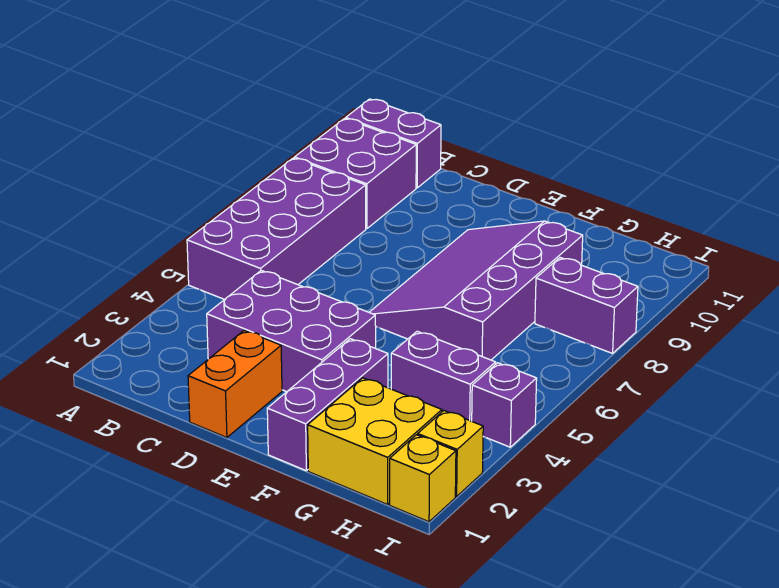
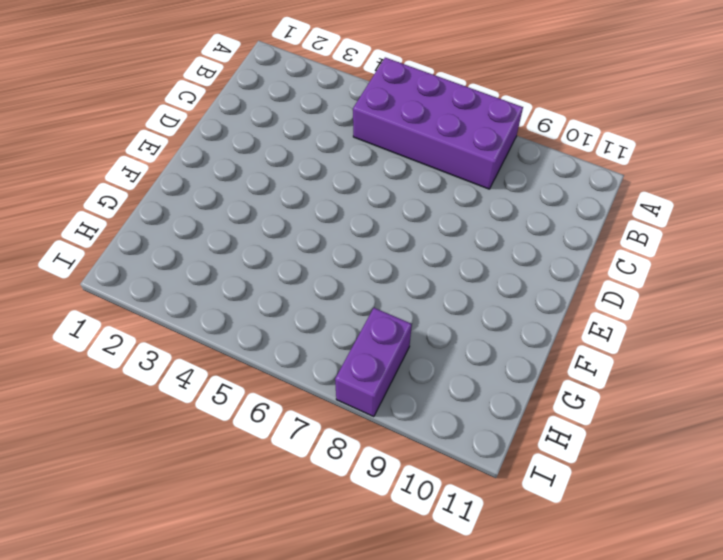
none -> purple brick A9:B10 level 1
none -> purple brick A11:B11 level 1
none -> purple brick C3:E4 level 1

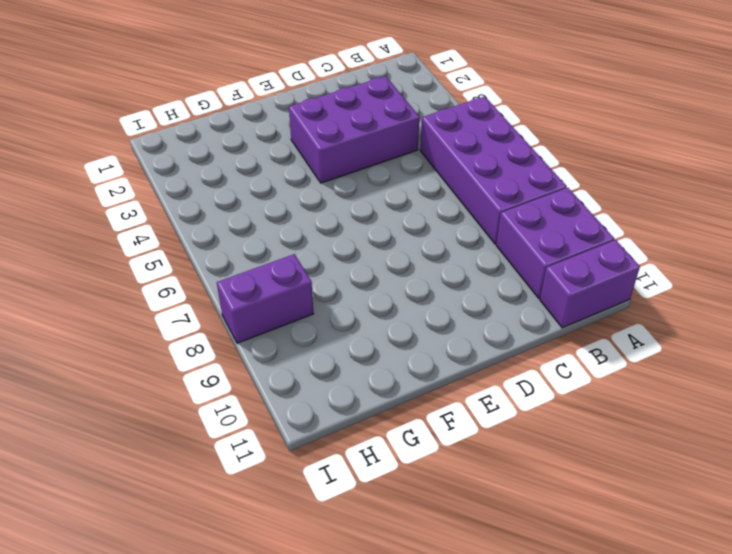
none -> orange brick D1:D2 level 1
none -> purple slope E6:G9 level 1 top G
none -> purple brick F1:F3 level 1

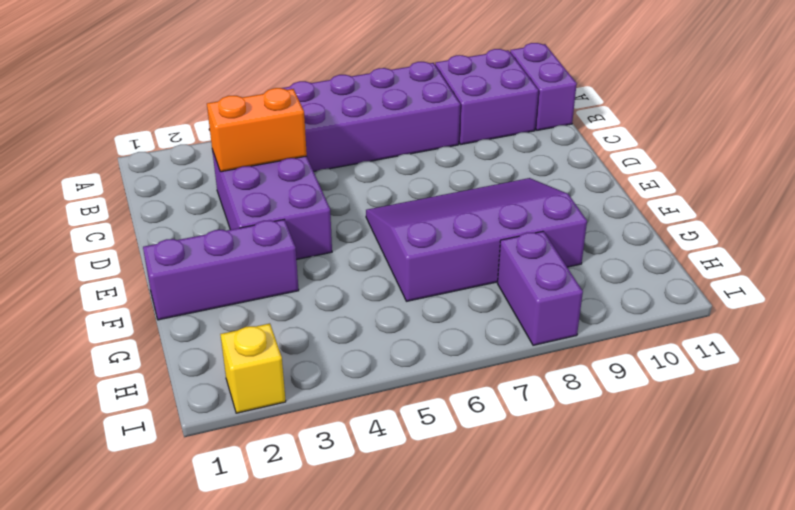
orange brick C3:C4 level 2 -> orange brick D1:D2 level 1
none -> yellow brick G1:H2 level 1
none -> purple brick G4:H4 level 1
none -> yellow brick I1 level 1

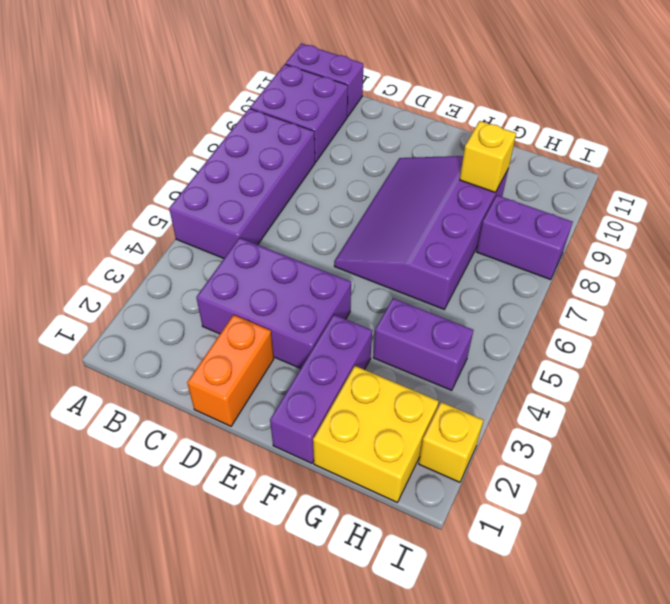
yellow brick G9 level 2 -> yellow brick I1 level 1
none -> purple brick I4 level 1

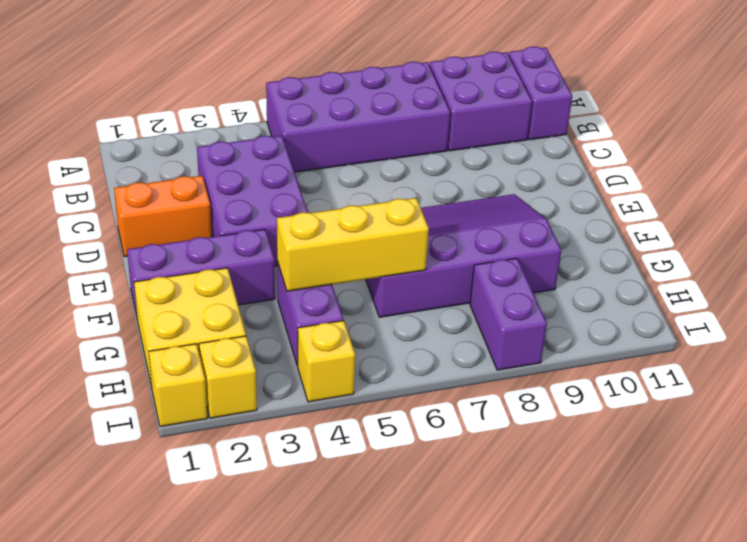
yellow brick G4:G6 level 2 -> none
yellow brick I4 level 1 -> purple brick I4 level 1

